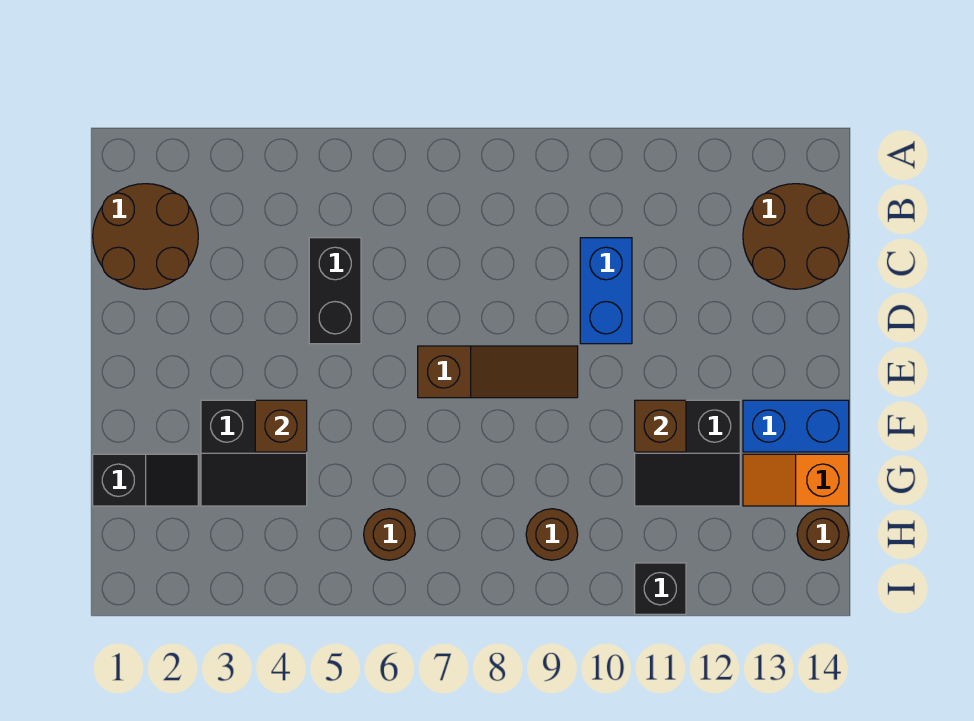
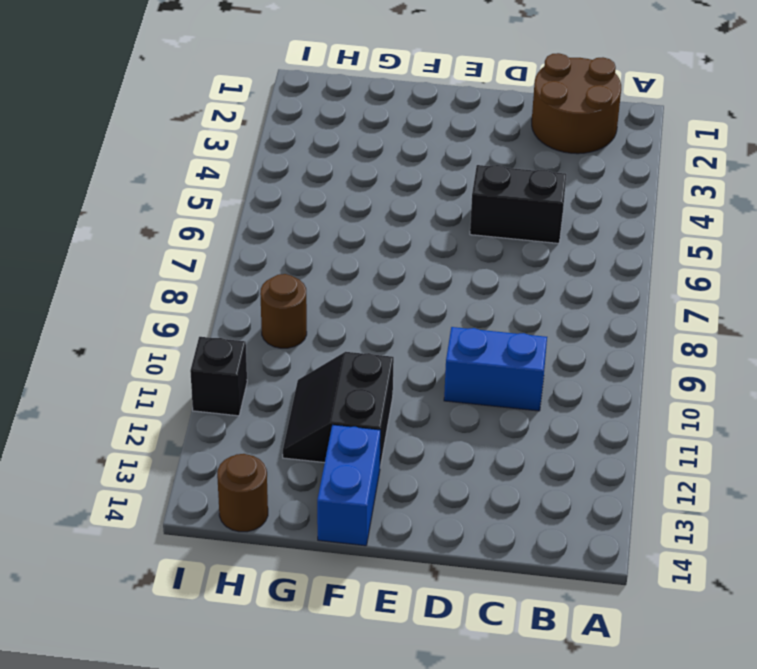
none -> brown round brick B13:C14 level 1
none -> brown slope E7:E9 level 1 top 7
none -> black slope F3:G4 level 1 top F

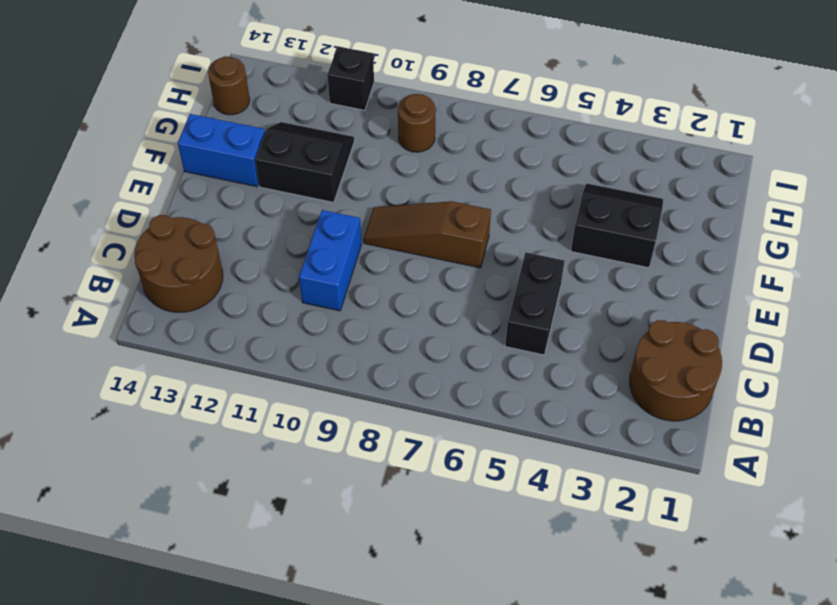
none -> black slope G1:G2 level 1 top 1
none -> orange slope G13:G14 level 1 top 14
none -> brown round brick H6 level 1

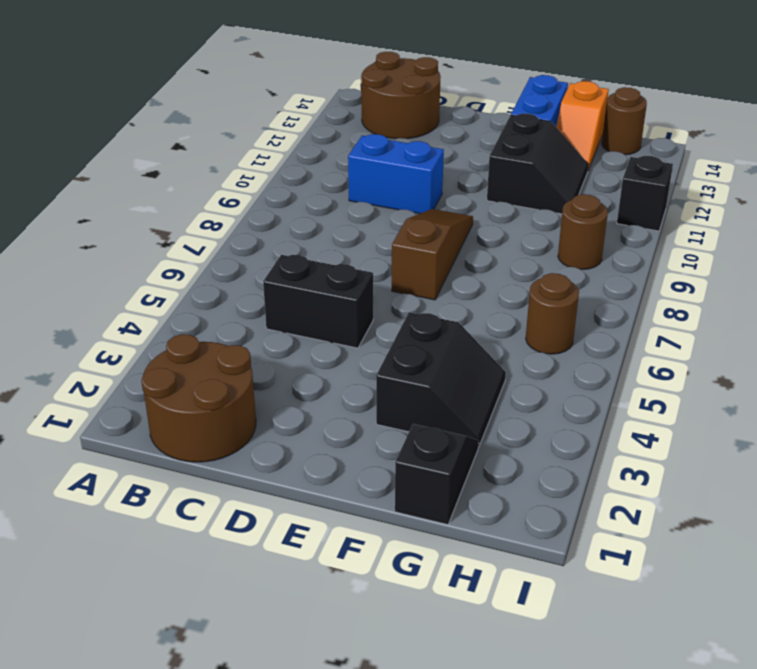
none -> brown brick F4 level 2
none -> brown brick F11 level 2

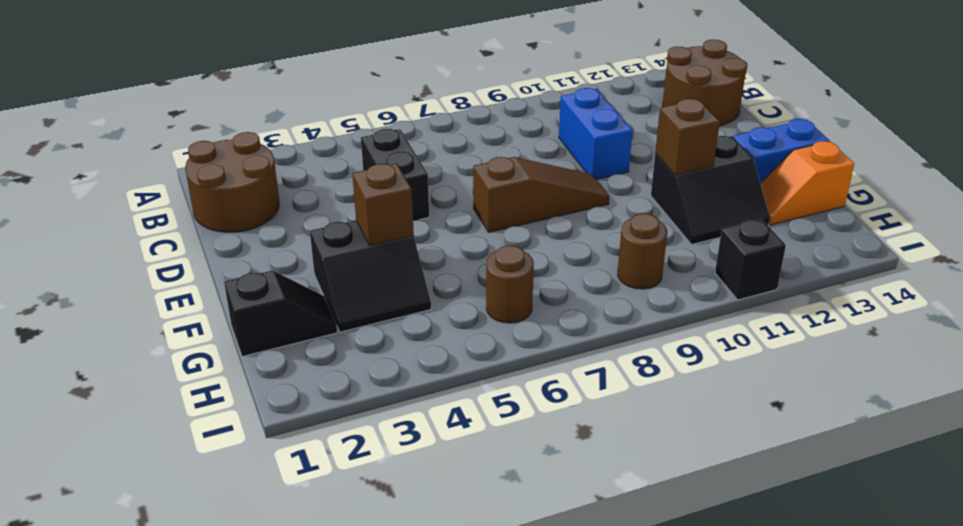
none -> brown round brick H14 level 1

